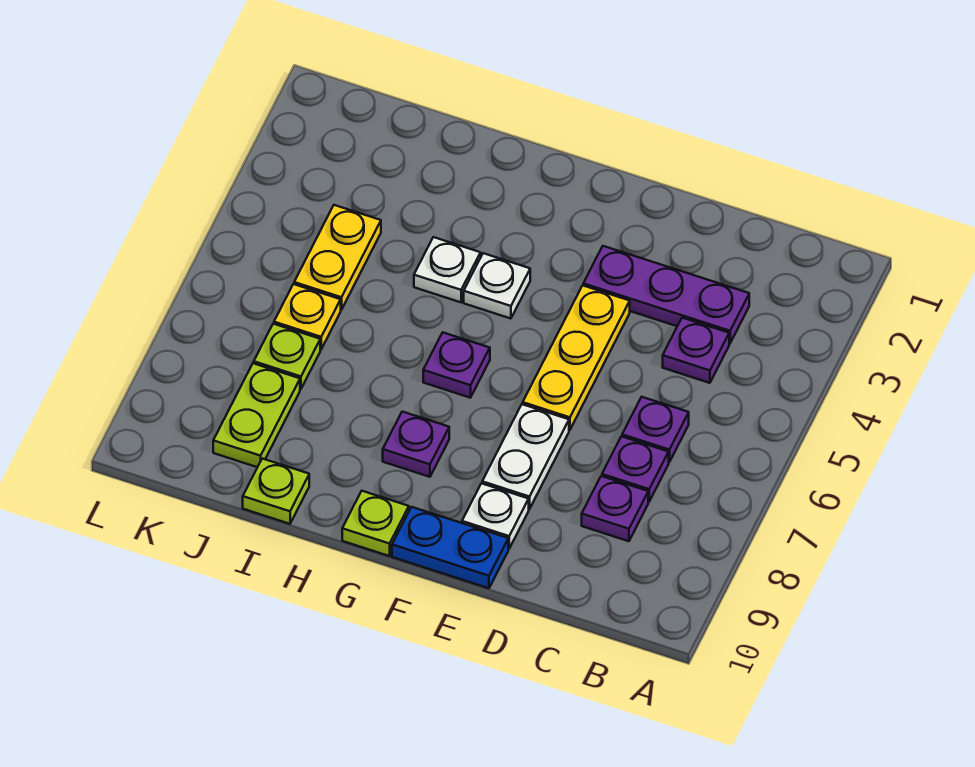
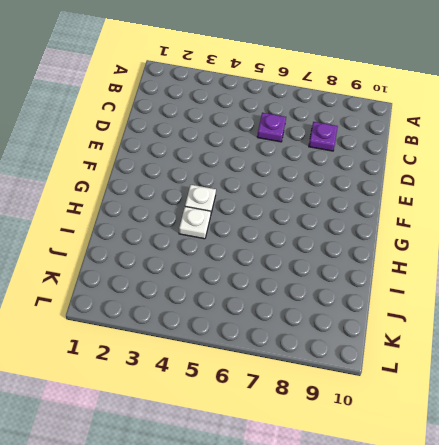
none -> purple plate C3:E3 level 1
none -> purple plate C4 level 1
none -> purple plate C7 level 1

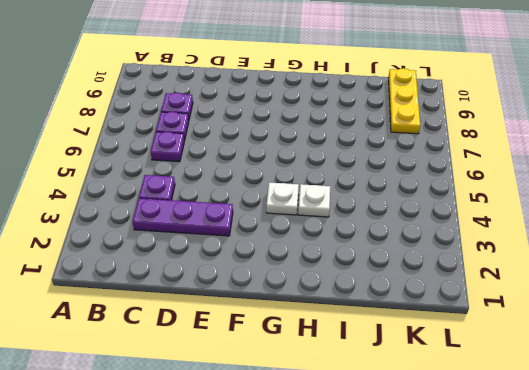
yellow plate K8:K10 level 1 -> yellow plate E4:E6 level 1
none -> white plate E7:E8 level 1
none -> white plate E9 level 1
none -> blue plate E10:F10 level 1

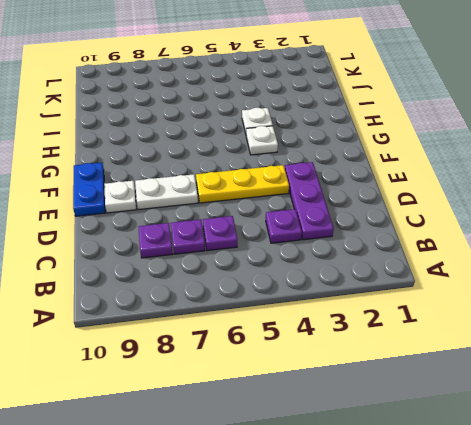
none -> purple plate G6 level 1
none -> purple plate G8 level 1
none -> lime plate G10 level 1

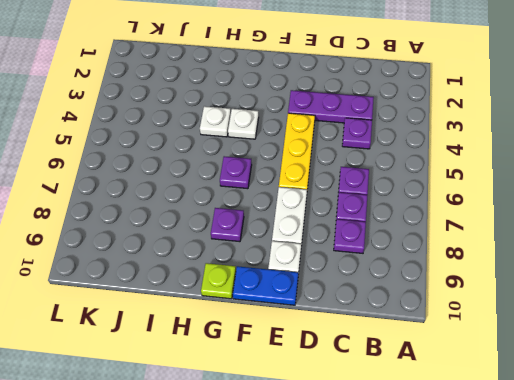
none -> lime plate I10 level 1
none -> yellow plate J4:J5 level 1
none -> yellow plate J6 level 1

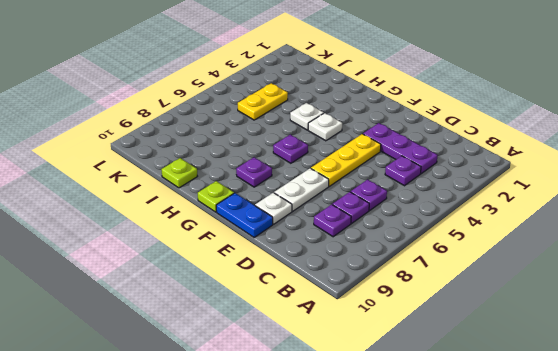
none -> yellow plate J6 level 1
none -> lime plate J7 level 1
none -> lime plate J8:J9 level 1

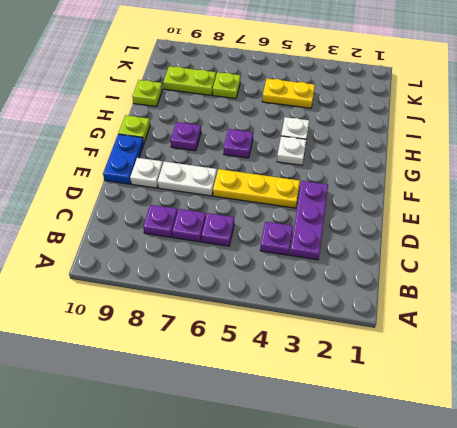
none -> yellow plate J6 level 1

